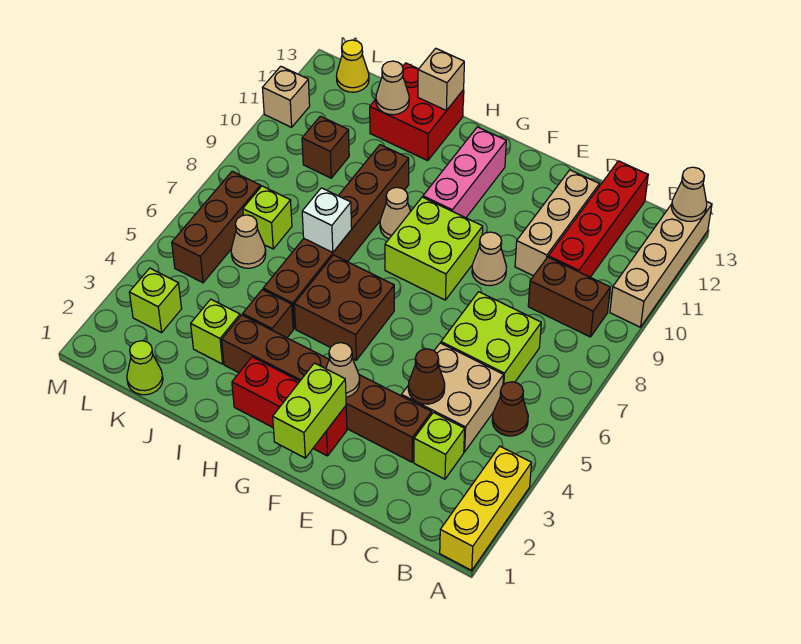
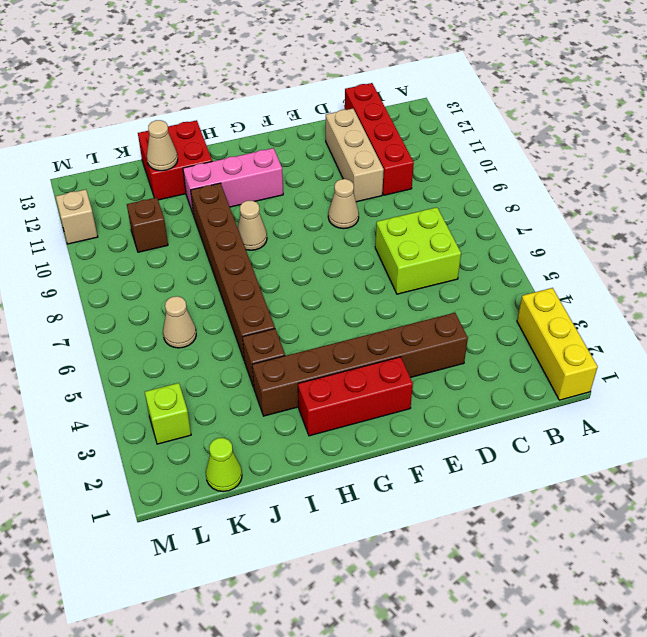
pink brick G11:I11 level 1 -> pink brick G10:G12 level 1
none -> tan brick A10:A13 level 1
none -> brown cone B5 level 1
none -> brown brick B9:C9 level 1
none -> lime brick C3 level 1

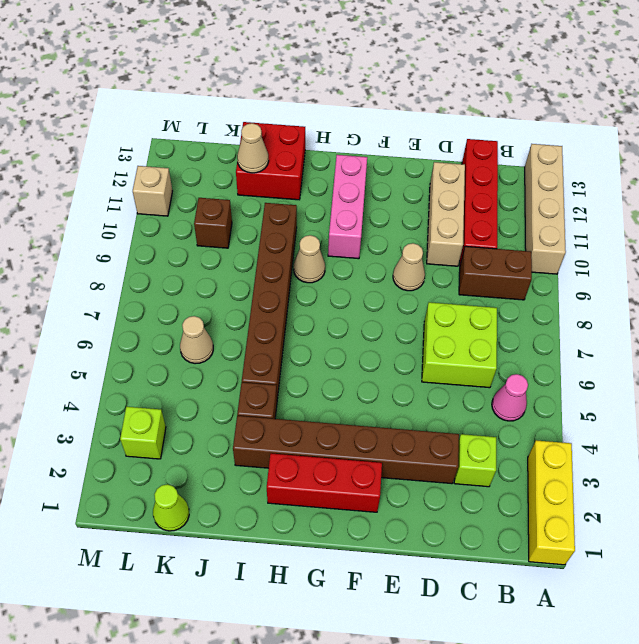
pink cone B5 level 1 -> brown cone B5 level 1
none -> tan brick C4:D5 level 1
none -> lime brick F8:G9 level 1
none -> brown brick G5:H6 level 1
none -> lime brick J3 level 1

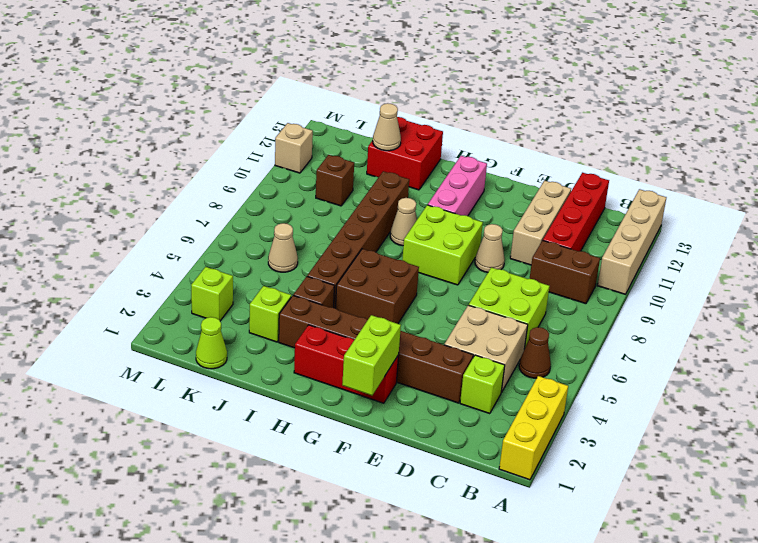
none -> lime brick K7 level 1
none -> brown brick L5:L7 level 1
none -> yellow cone L13 level 1
none -> tan cone A13 level 2

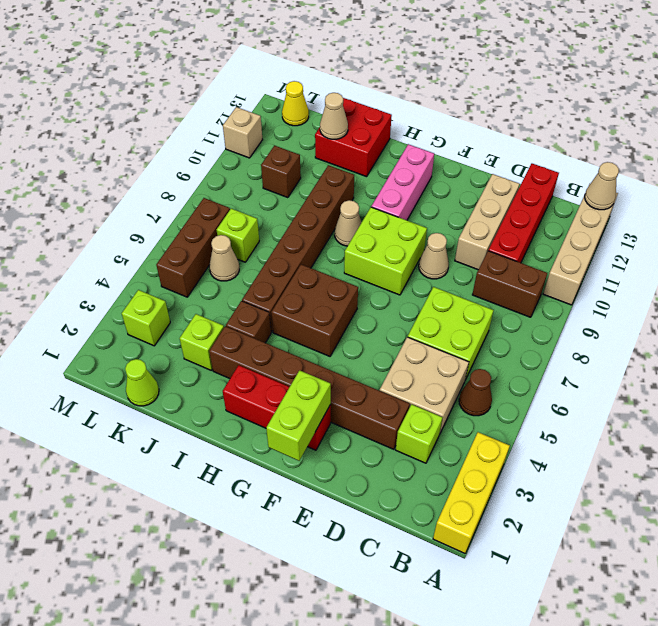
none -> brown cone D4 level 2
none -> tan cone F3 level 2
none -> white brick I7 level 2
none -> tan brick I13 level 2

